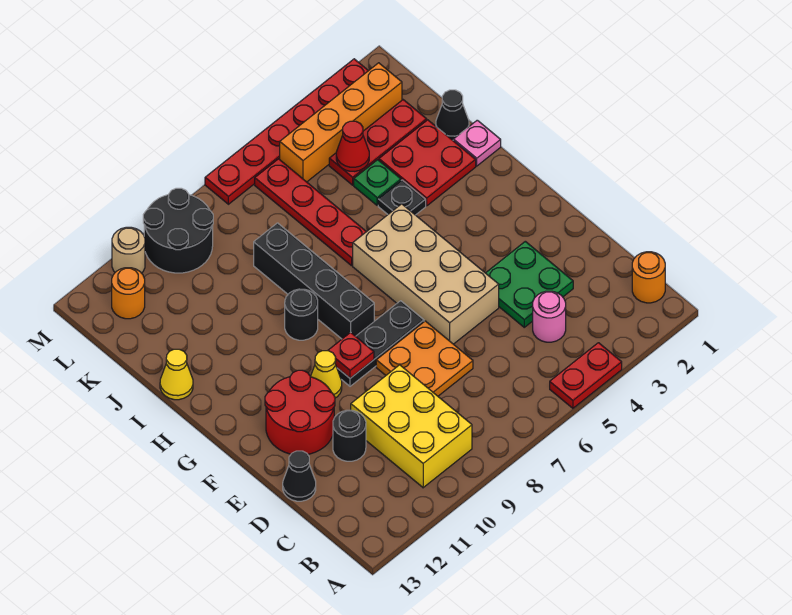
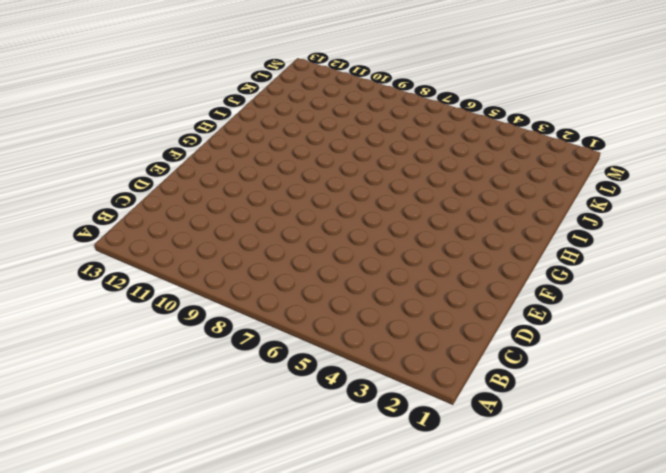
none -> red plate A4:A5 level 1
none -> orange round brick B1 level 1
none -> yellow brick B9:D10 level 1

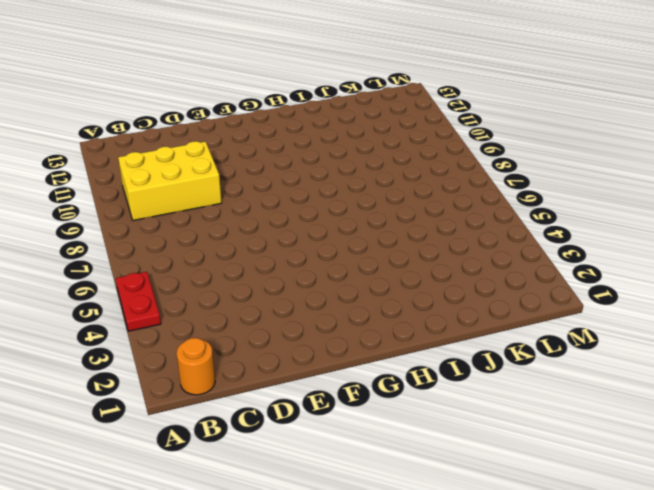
none -> pink round brick C4 level 1
none -> green plate D3:E4 level 1
none -> orange plate D7:E8 level 1

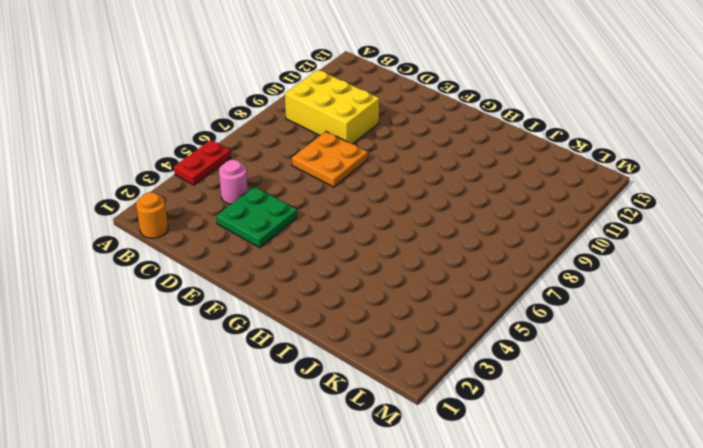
none -> black round brick D11 level 1
none -> black cone D13 level 1
none -> tan brick E5:H6 level 1

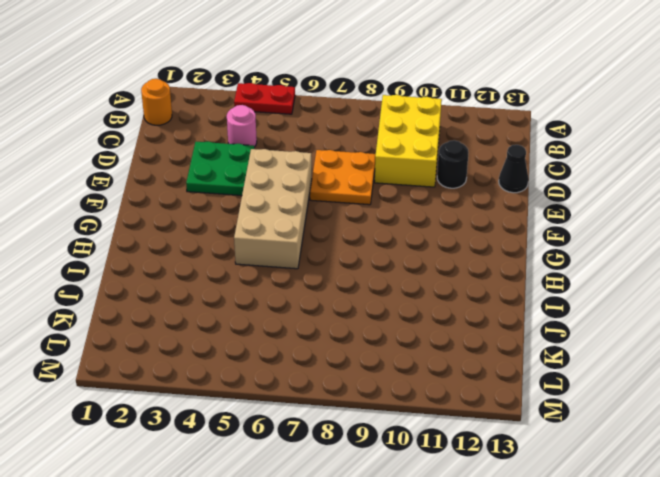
none -> red round brick E11:F12 level 1
none -> black plate F7:F9 level 1
none -> yellow cone F10 level 1

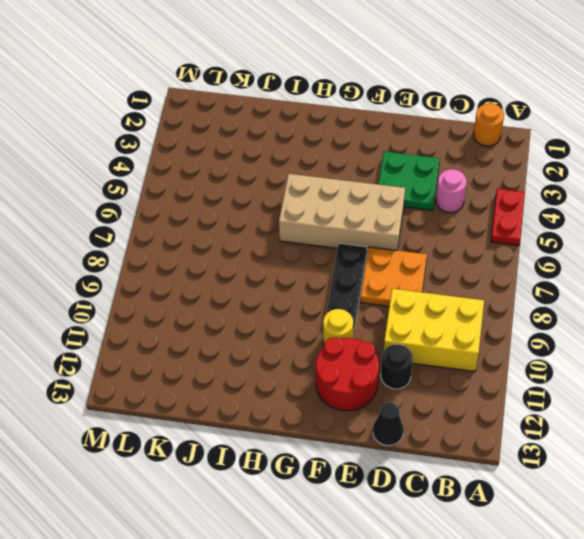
yellow round brick F10 level 1 -> yellow cone F10 level 1
none -> black brick G8:J8 level 1
none -> black round brick H9 level 1
none -> pink plate I1 level 1

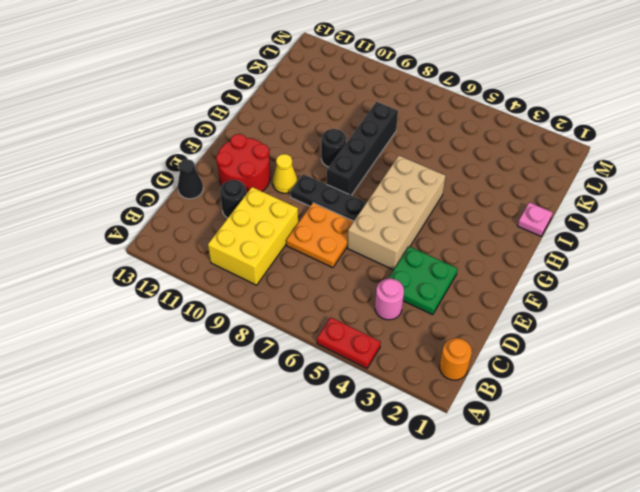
none -> red plate I2:J3 level 1
none -> black plate I4 level 1
none -> red plate I6:L6 level 1

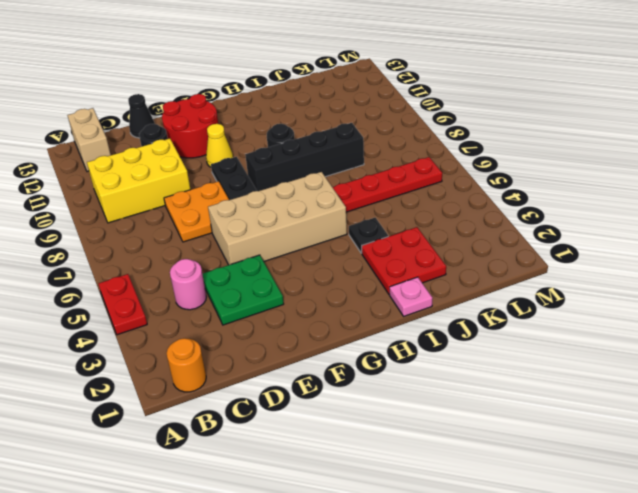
tan brick B12:B13 level 1 -> none
none -> yellow cone I13 level 1
none -> black cone J1 level 1
none -> green plate J4 level 1

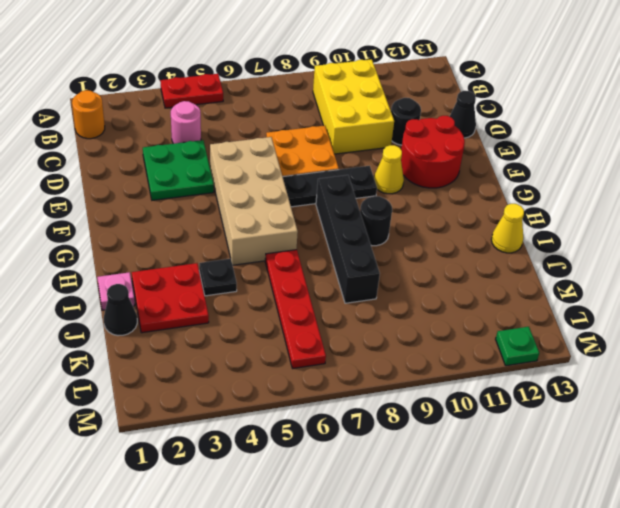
green plate M12 level 1 -> green plate J4 level 1
none -> red plate K2:K4 level 1
none -> orange brick L2:L5 level 1
none -> black round brick L9:M10 level 1

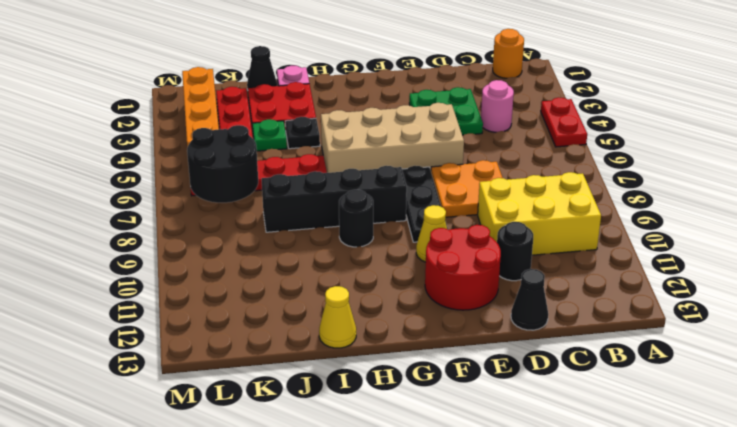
black round brick K6:L7 level 2 -> black round brick L9:M10 level 1
none -> orange round brick L12 level 1
none -> red plate M2:M7 level 1
none -> tan round brick M11 level 1

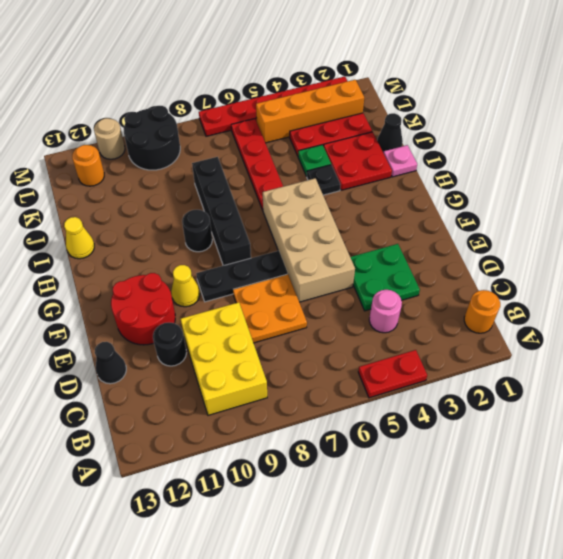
none -> red plate F9 level 2
none -> red cone K4 level 2

